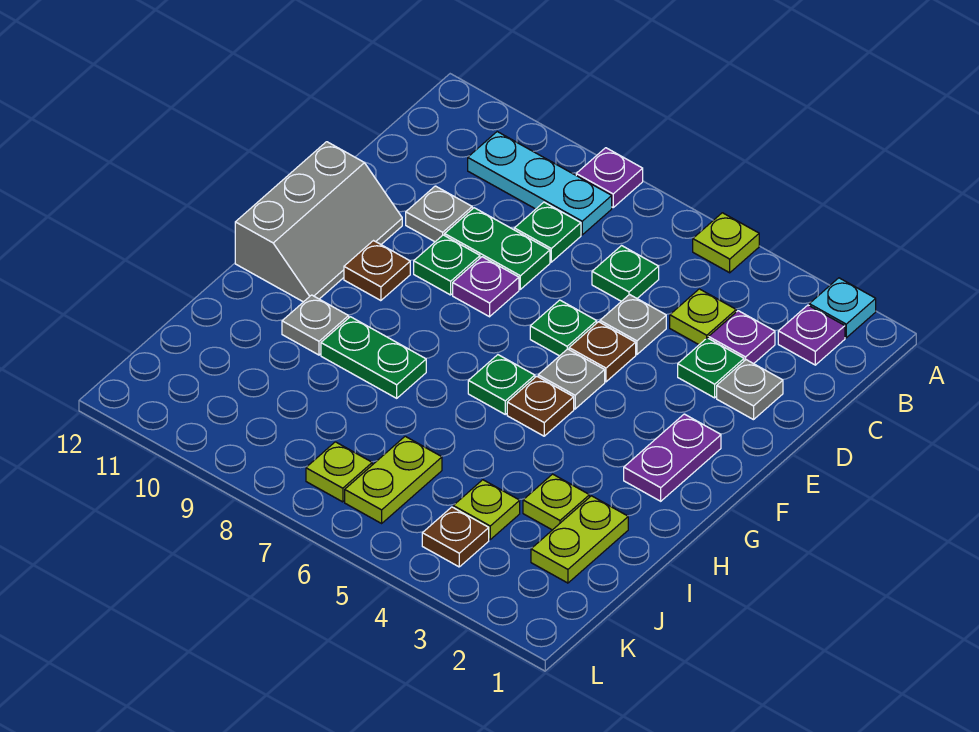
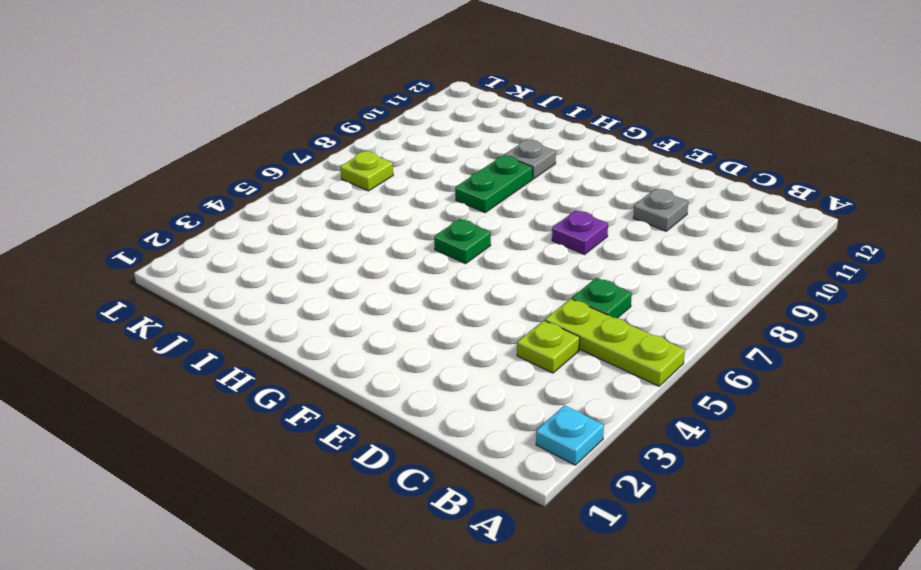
lime plate A5:C5 level 1 -> lime plate A5 level 1
none -> purple plate A8 level 1
none -> purple plate B2 level 1
none -> cyan plate B8:B10 level 1
none -> purple plate C3 level 1

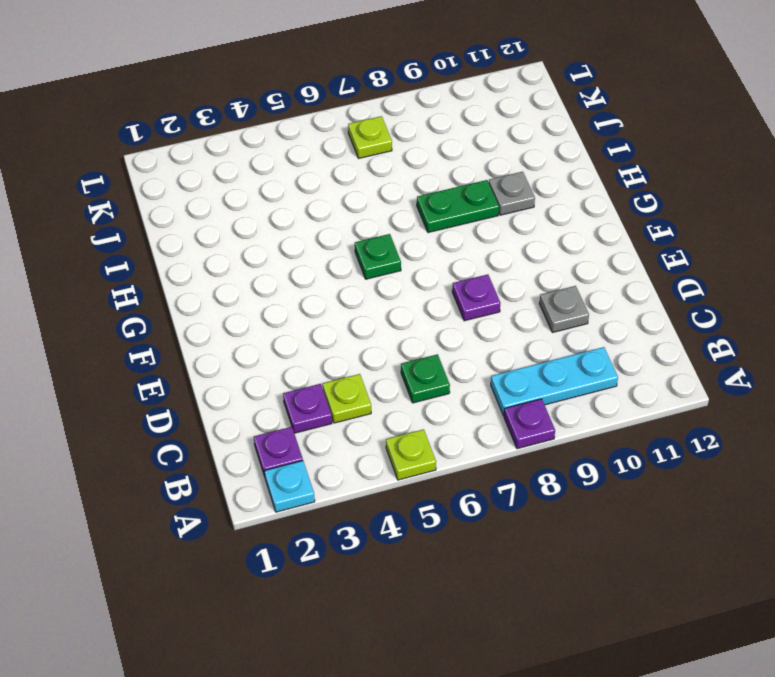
none -> green plate C8 level 1
none -> grey plate D2 level 1
none -> green plate D3 level 1
none -> grey plate D5 level 1

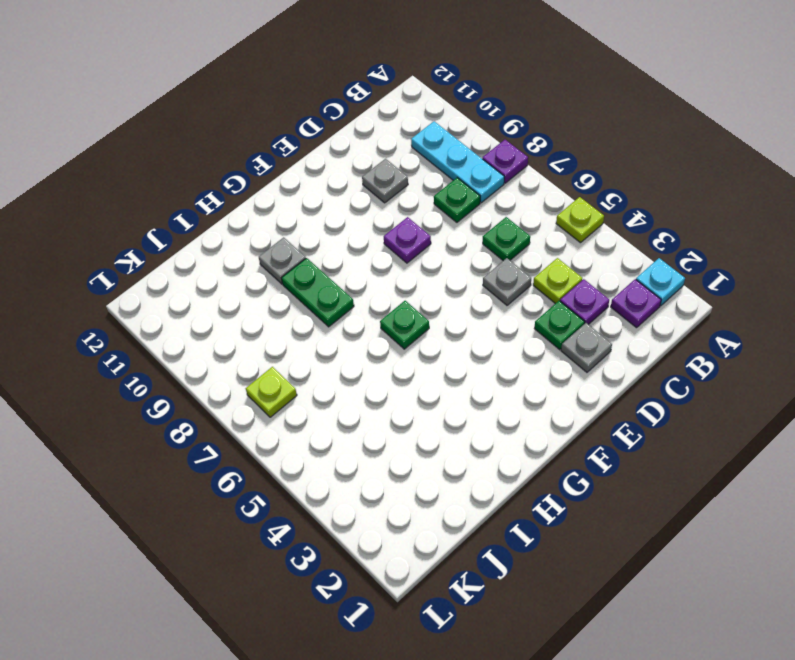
none -> green plate D8:D9 level 1
none -> brown plate E5 level 1
none -> green plate E6 level 1
none -> green plate E9 level 1

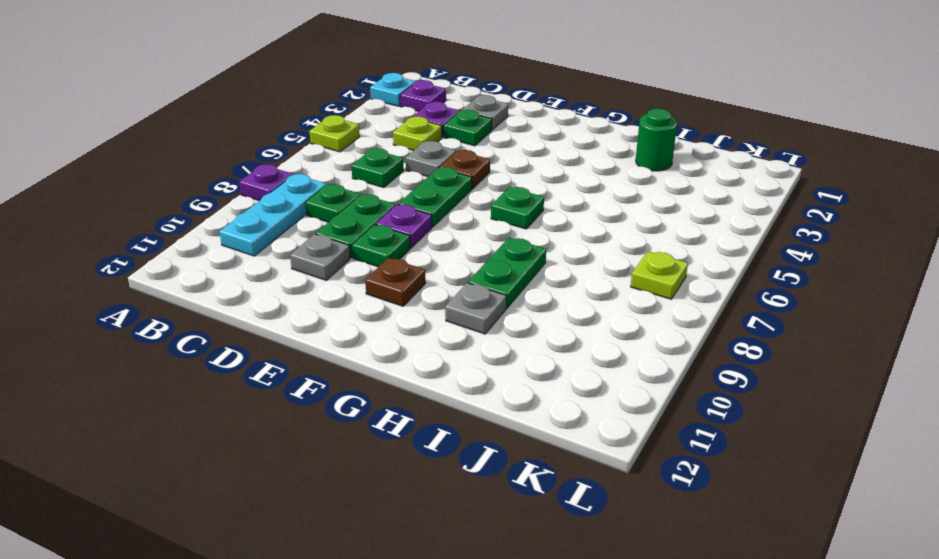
green plate E6:E7 level 1 -> green plate E6 level 1
green round brick I2 level 1 -> lime plate I2:J2 level 1
none -> grey slope E11:G12 level 1 top 12
none -> purple plate F2:G2 level 1
none -> grey plate F5 level 1
none -> brown plate G5 level 1

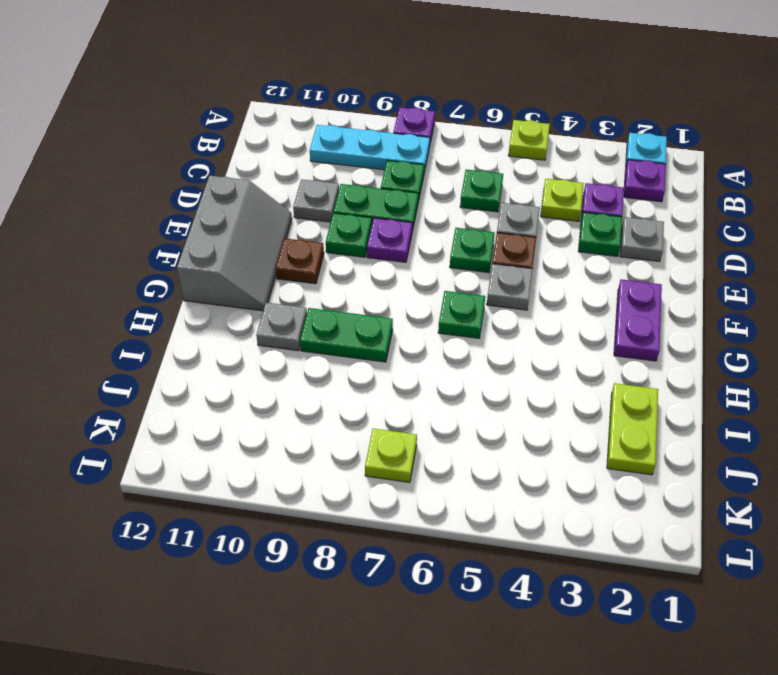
none -> brown plate G5 level 1
none -> lime plate I3 level 1
none -> lime plate J4 level 1
none -> lime plate J6:K6 level 1

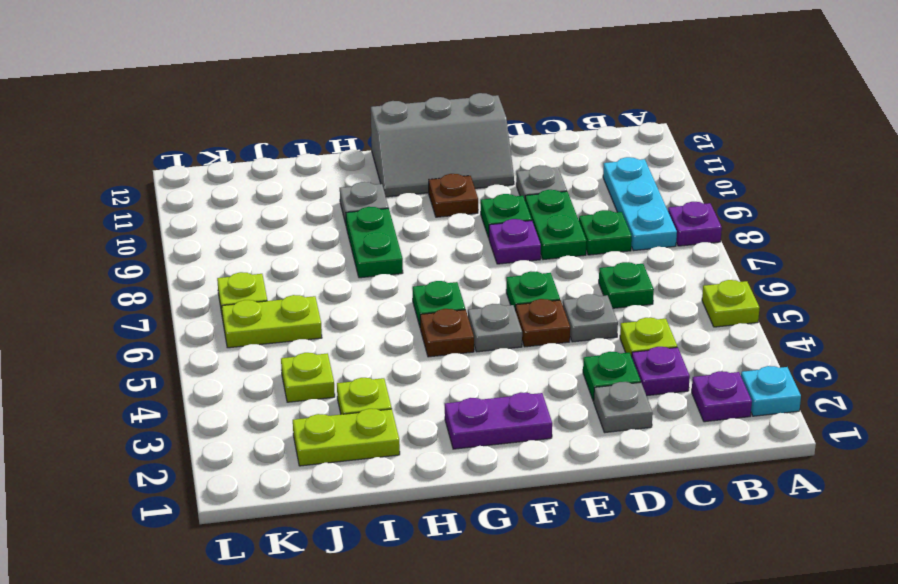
none -> brown plate K4 level 1

